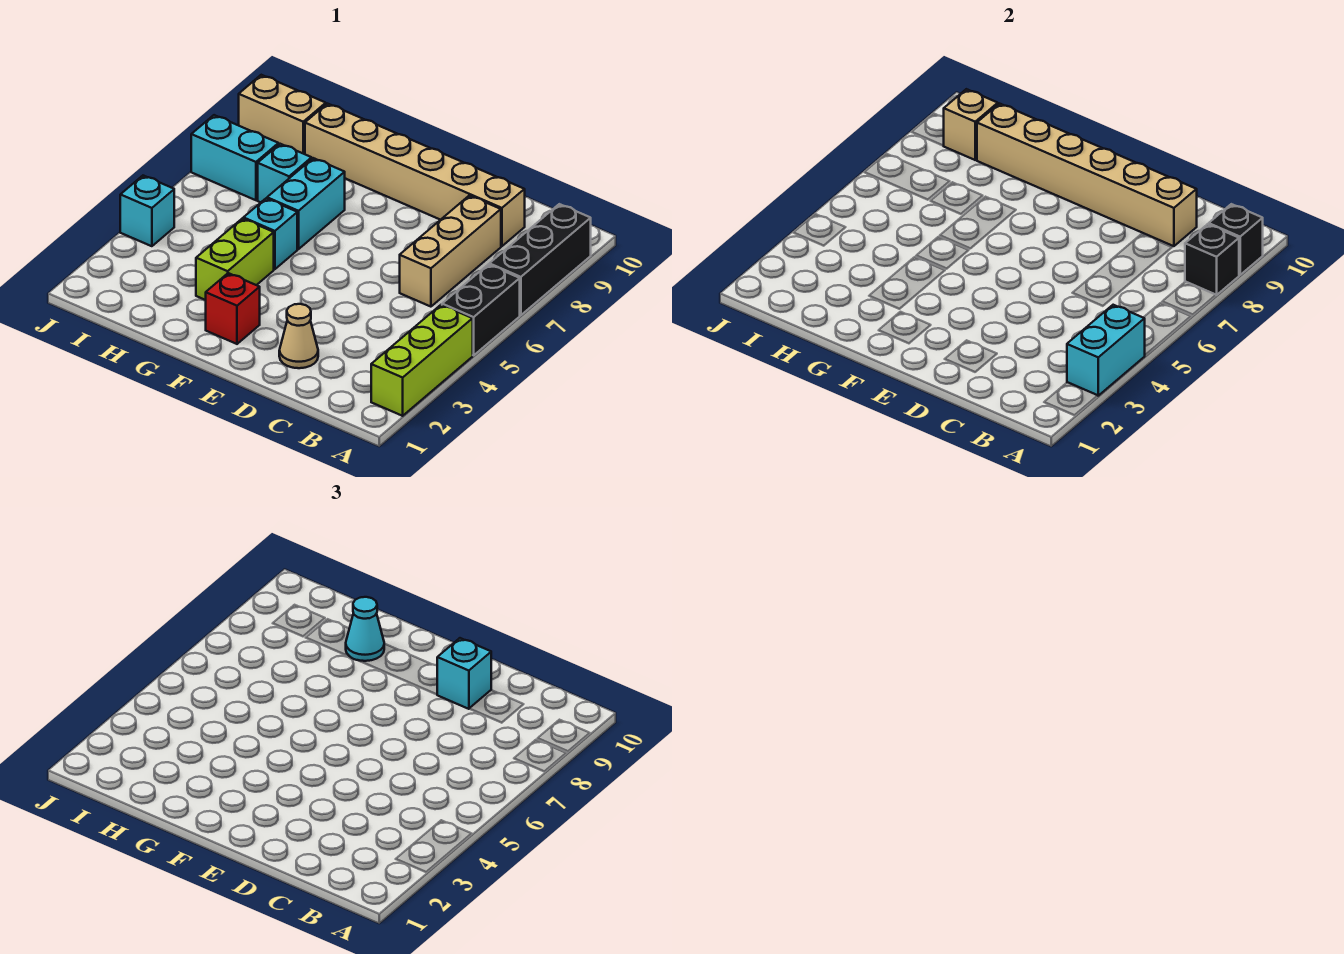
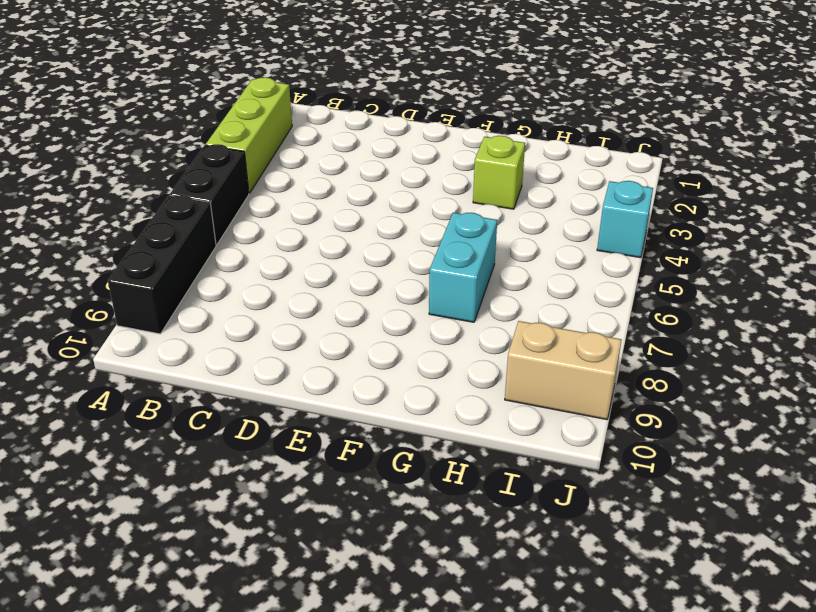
lime brick G3 level 1 -> lime brick G3:G4 level 1
none -> tan brick C6:C8 level 1
none -> tan brick C9:H9 level 1
none -> tan cone D2 level 1

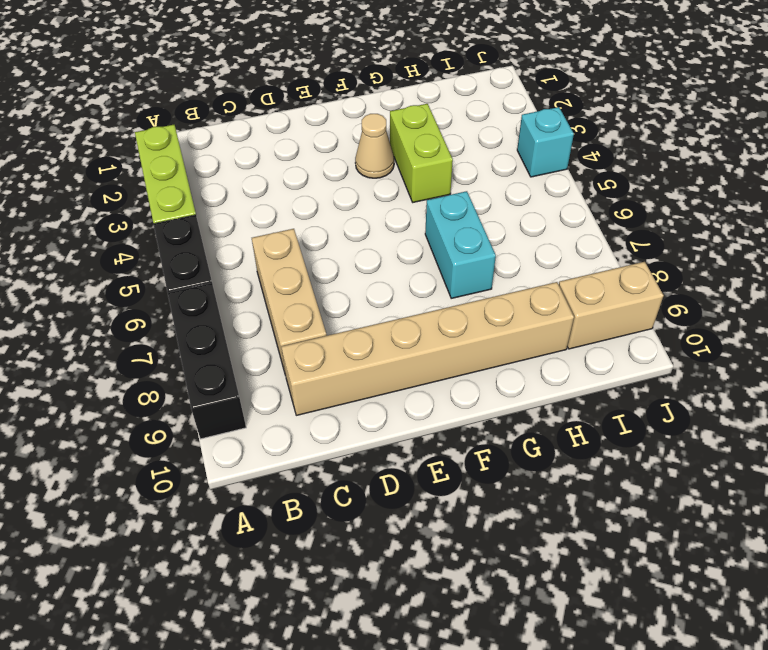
tan cone F3 level 1 -> tan cone D2 level 1
none -> red brick F2 level 1
none -> cyan brick G5 level 1
none -> cyan brick H7 level 1

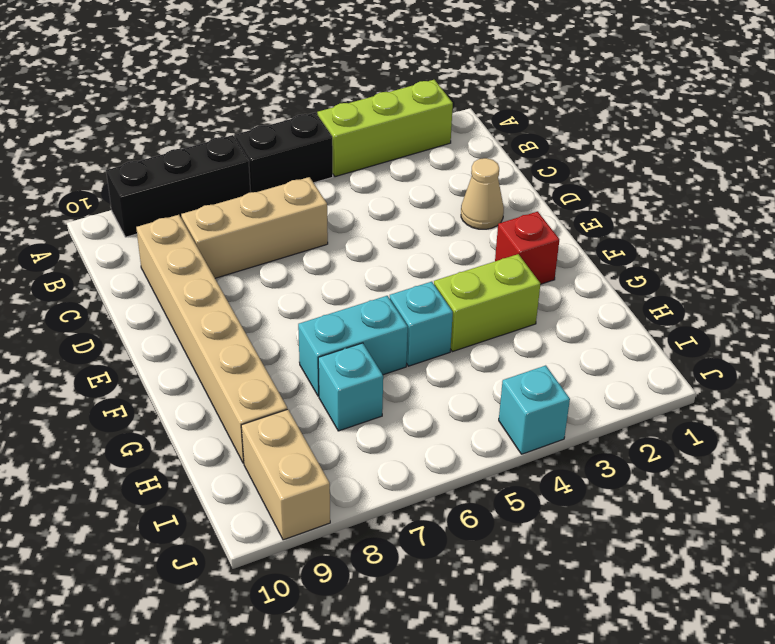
none -> cyan brick I7:J7 level 1
none -> cyan brick A3:A4 level 2
none -> black brick A8 level 2

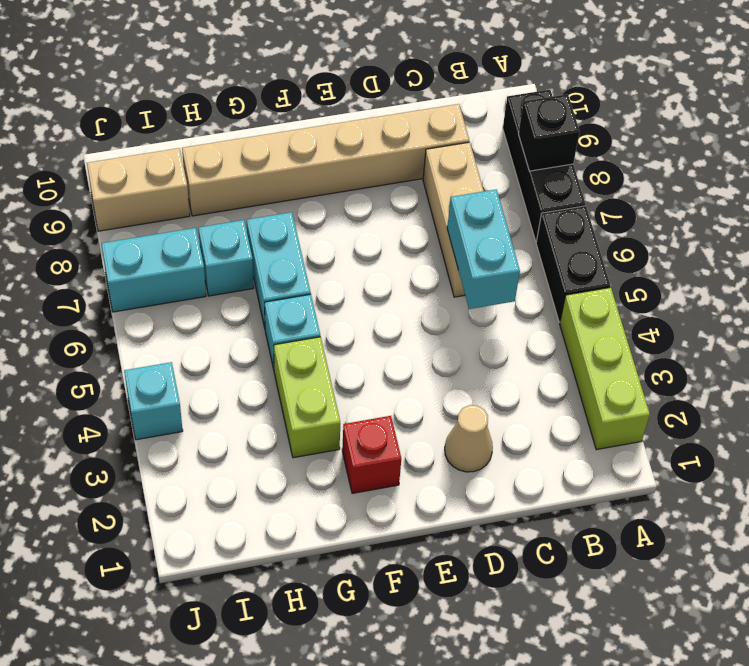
cyan brick C5:C6 level 2 -> cyan brick A3:A4 level 2
none -> black brick A9 level 2
none -> tan brick C9:H9 level 2
none -> tan brick I9 level 2

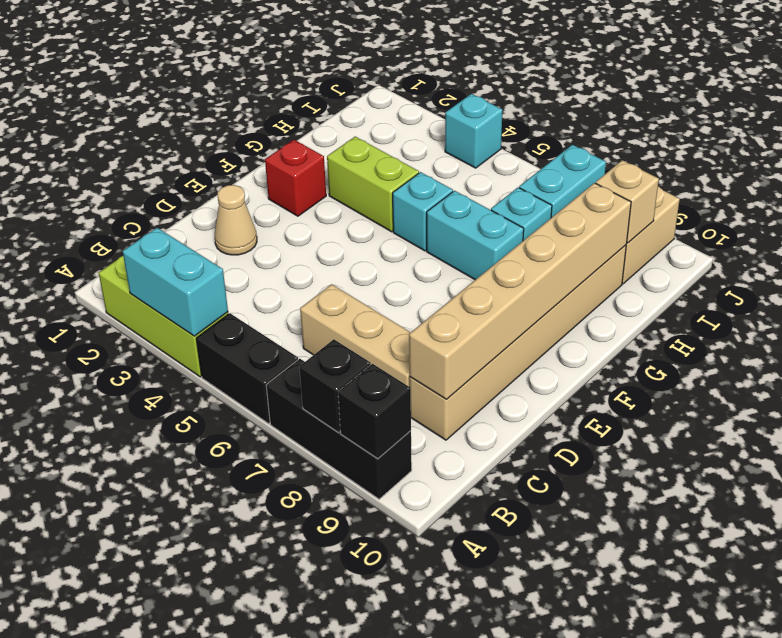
none -> cyan brick D9 level 3
none -> cyan cone G9 level 3

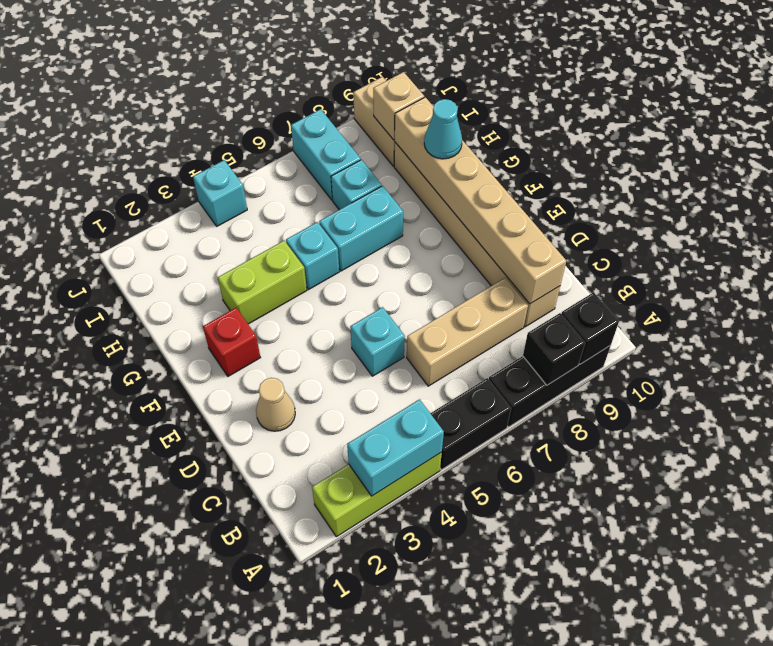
cyan brick D5 level 1 -> cyan brick D9 level 3

